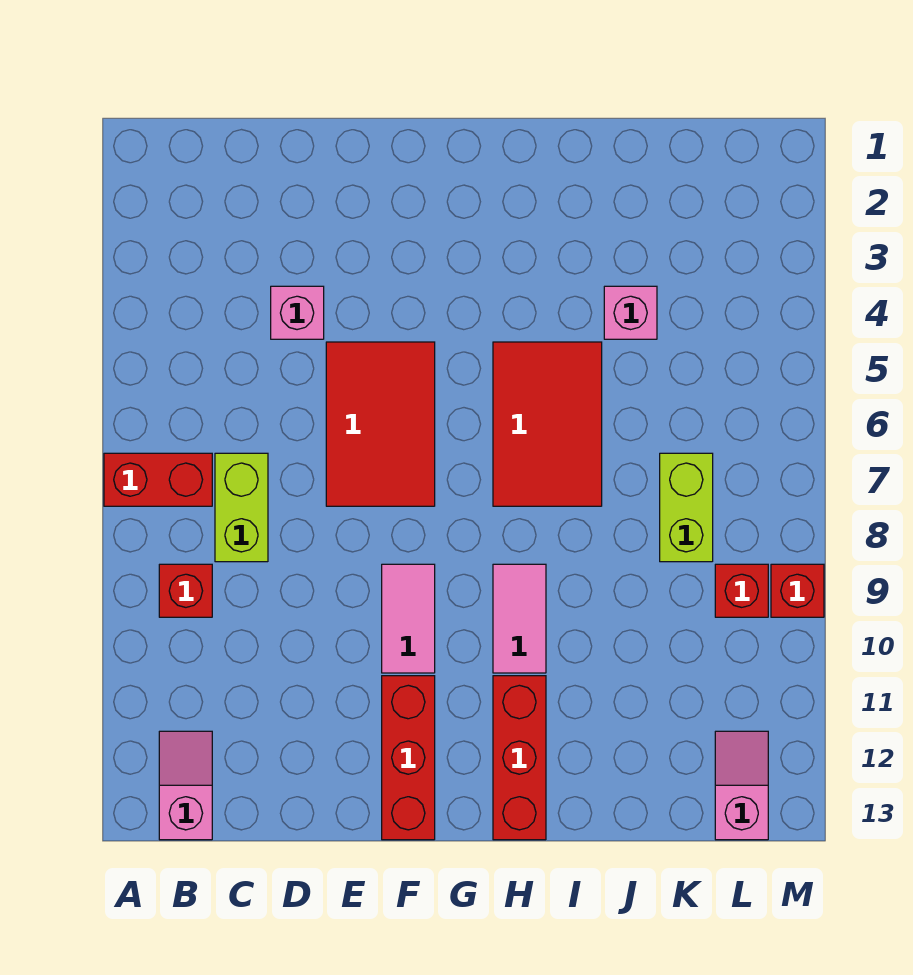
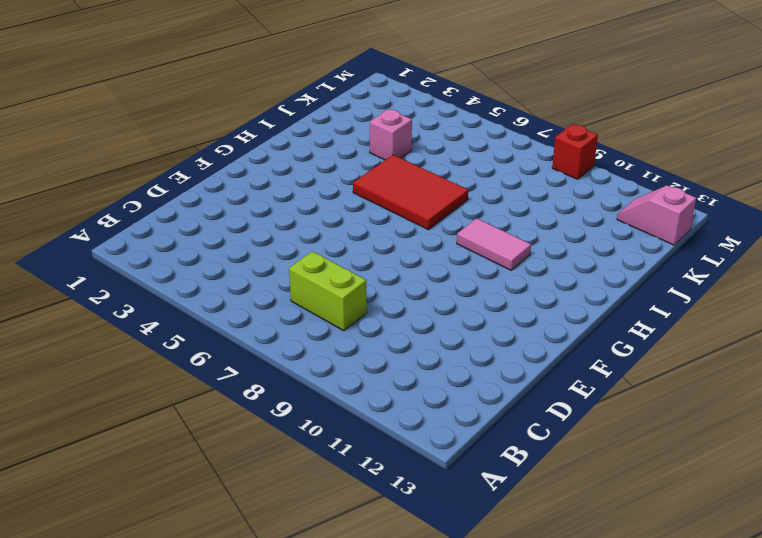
none -> red brick A7:B7 level 1
none -> red brick B9 level 1
none -> pink slope B12:B13 level 1 top 13

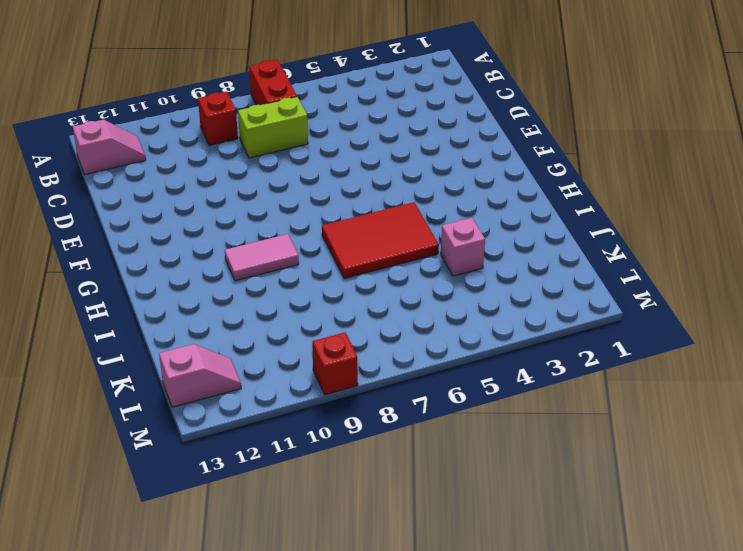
none -> pink brick D4 level 1
none -> red tile E5:F7 level 1
none -> pink tile F9:F10 level 1

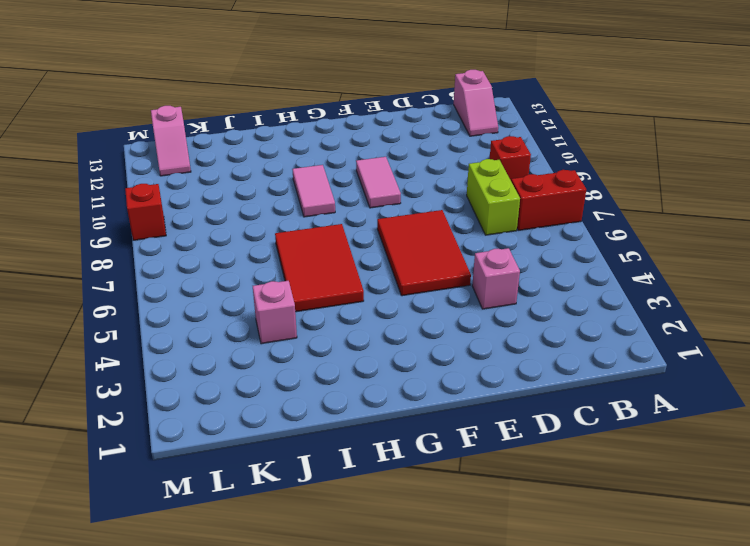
none -> red brick F11:F13 level 1
none -> red brick H11:H13 level 1
none -> lime brick K7:K8 level 1

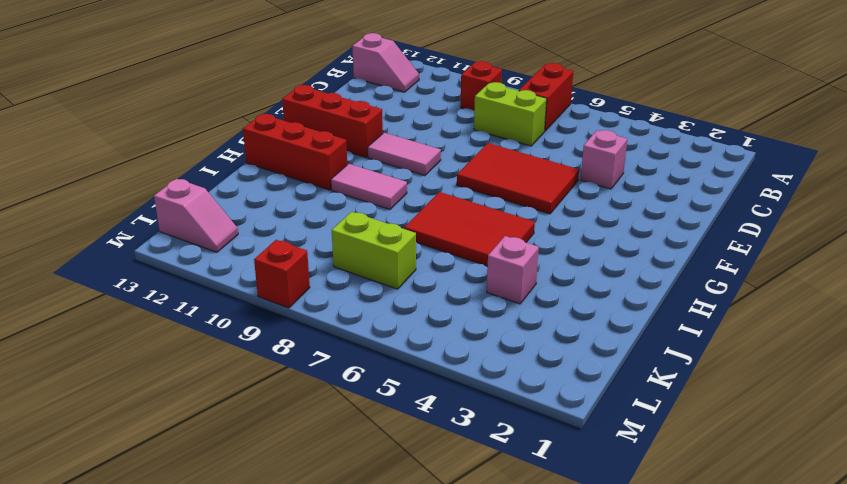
none -> red brick L9 level 1

